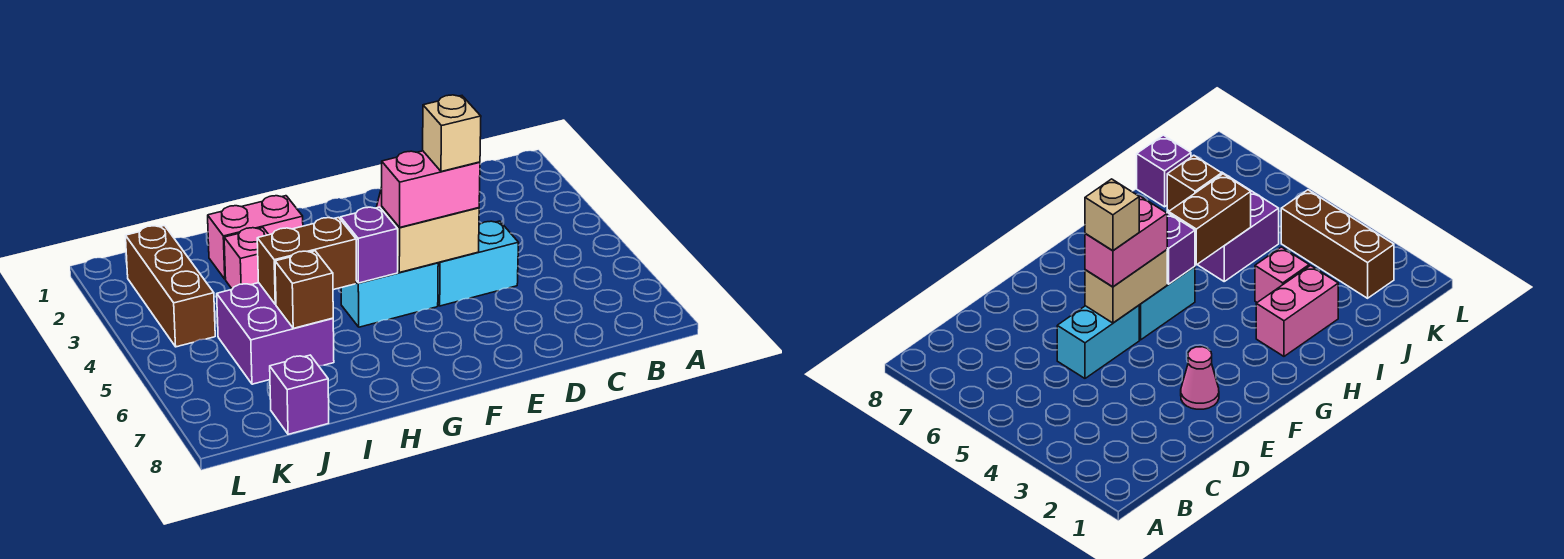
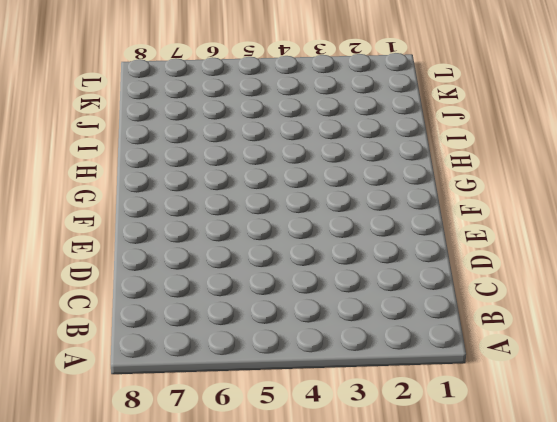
none -> cyan brick D5:E5 level 1
none -> pink cone E2 level 1
none -> cyan brick F5:G5 level 1

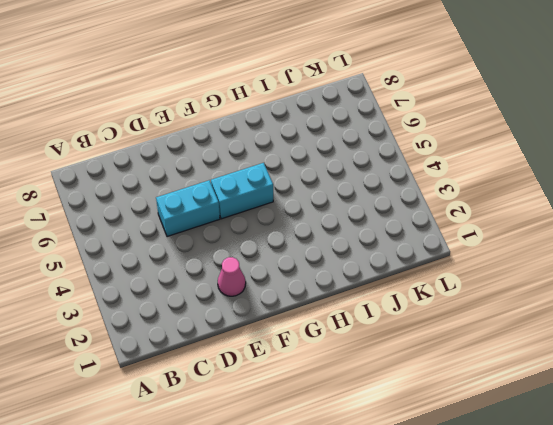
none -> pink brick H2:I2 level 1
none -> pink brick I3 level 1
none -> purple brick I5:J6 level 1

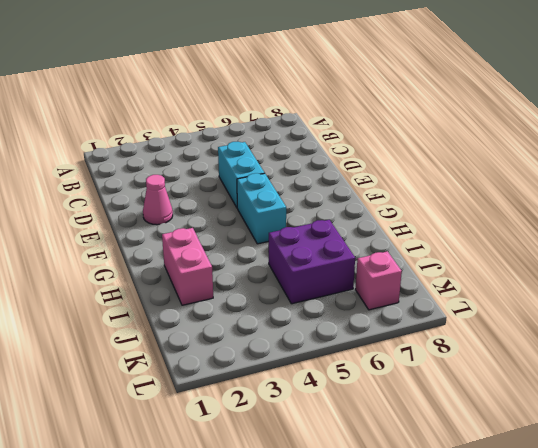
pink brick K7 level 1 -> pink brick I3 level 1
none -> purple brick J8 level 1
none -> brown brick K2:K4 level 1
none -> tan brick E5:F5 level 2

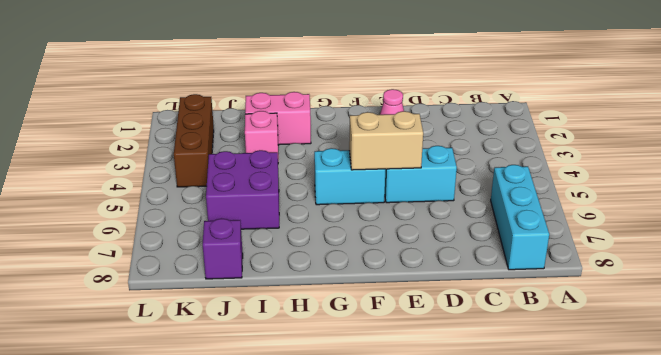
cyan brick B6:B8 level 1 -> none
none -> purple brick G5 level 2
none -> brown brick H5:I5 level 2
none -> brown brick I6 level 2

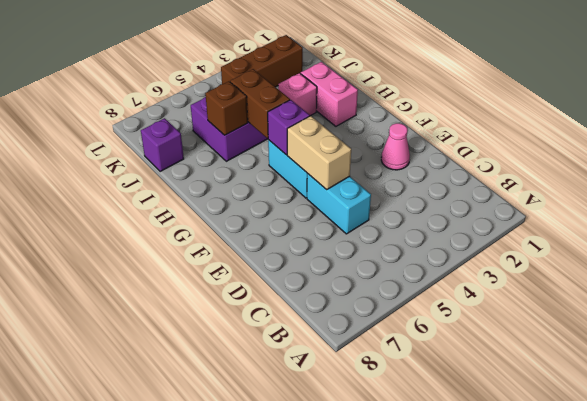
none -> pink brick E5:F5 level 3
none -> tan brick E5 level 4

